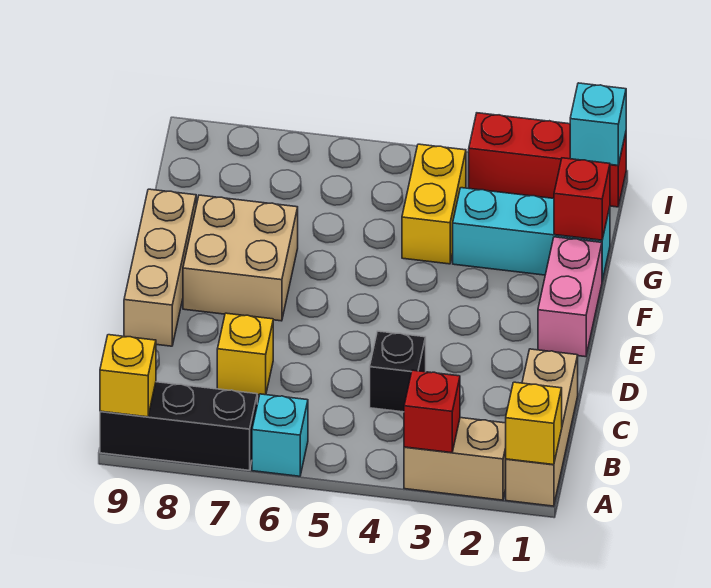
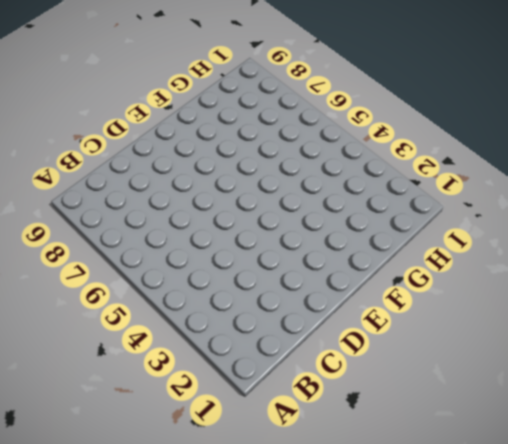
none -> tan brick A1:C1 level 1
none -> tan brick A2:A3 level 1
none -> cyan brick A6 level 1

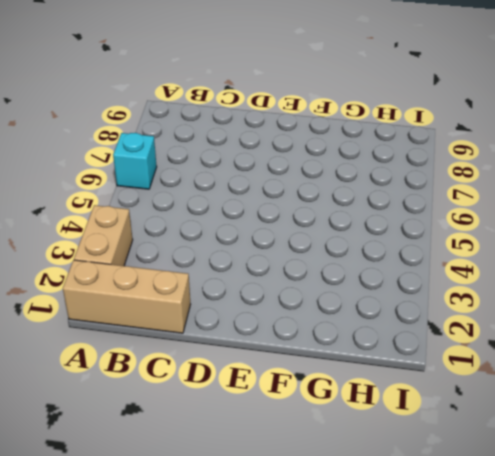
none -> black brick A7:A9 level 1
none -> black brick C4 level 1
none -> yellow brick C7 level 1

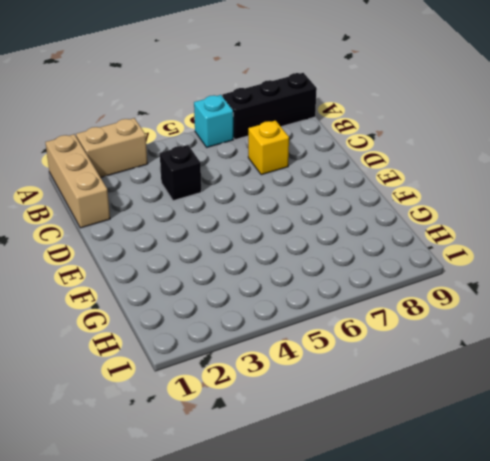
none -> tan brick D9:F9 level 1
none -> pink brick E1:F1 level 1
none -> tan brick E7:F8 level 1

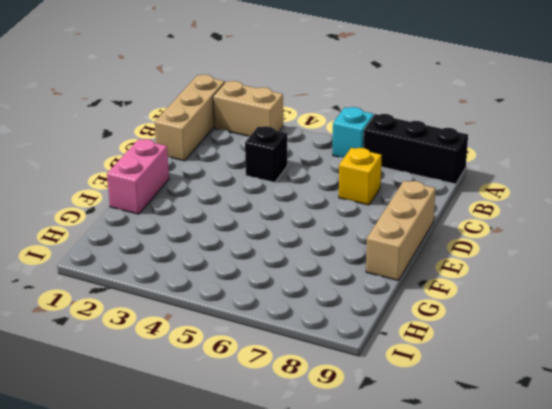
none -> tan brick E7:F8 level 1
none -> cyan brick G1:G3 level 1
none -> yellow brick G4:H4 level 1

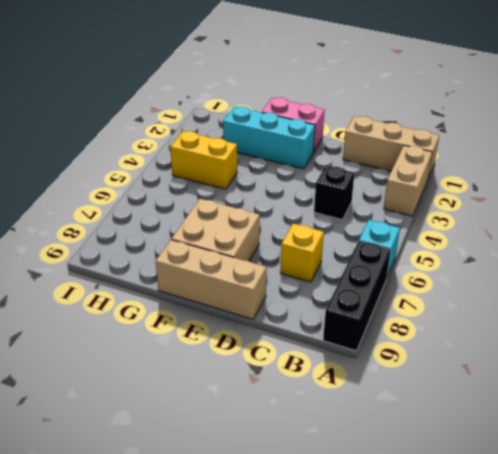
cyan brick E2:G2 level 1 -> cyan brick G1:G3 level 1
none -> red brick I1:I3 level 1
none -> yellow brick A1 level 2
none -> red brick A3 level 2

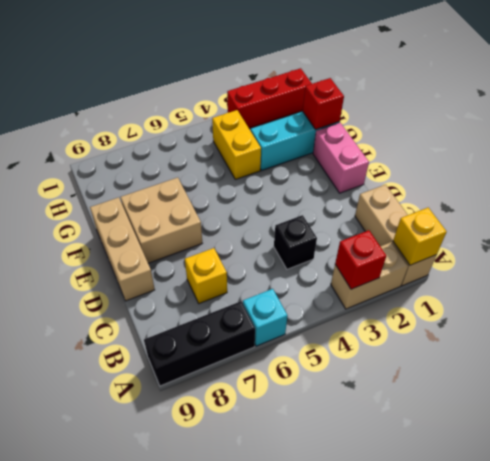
none -> yellow brick A9 level 2
none -> cyan brick I1 level 2

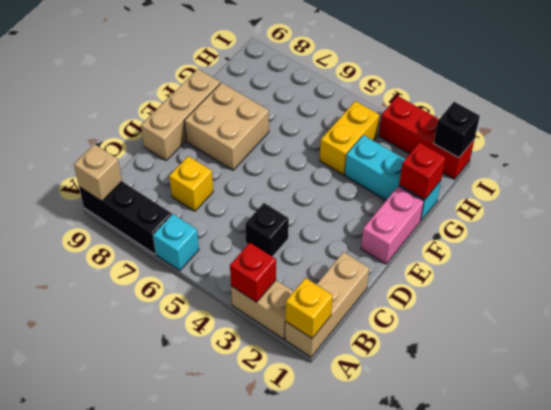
tan brick A9 level 2 -> yellow brick A9 level 2
black brick I1 level 2 -> cyan brick I1 level 2

